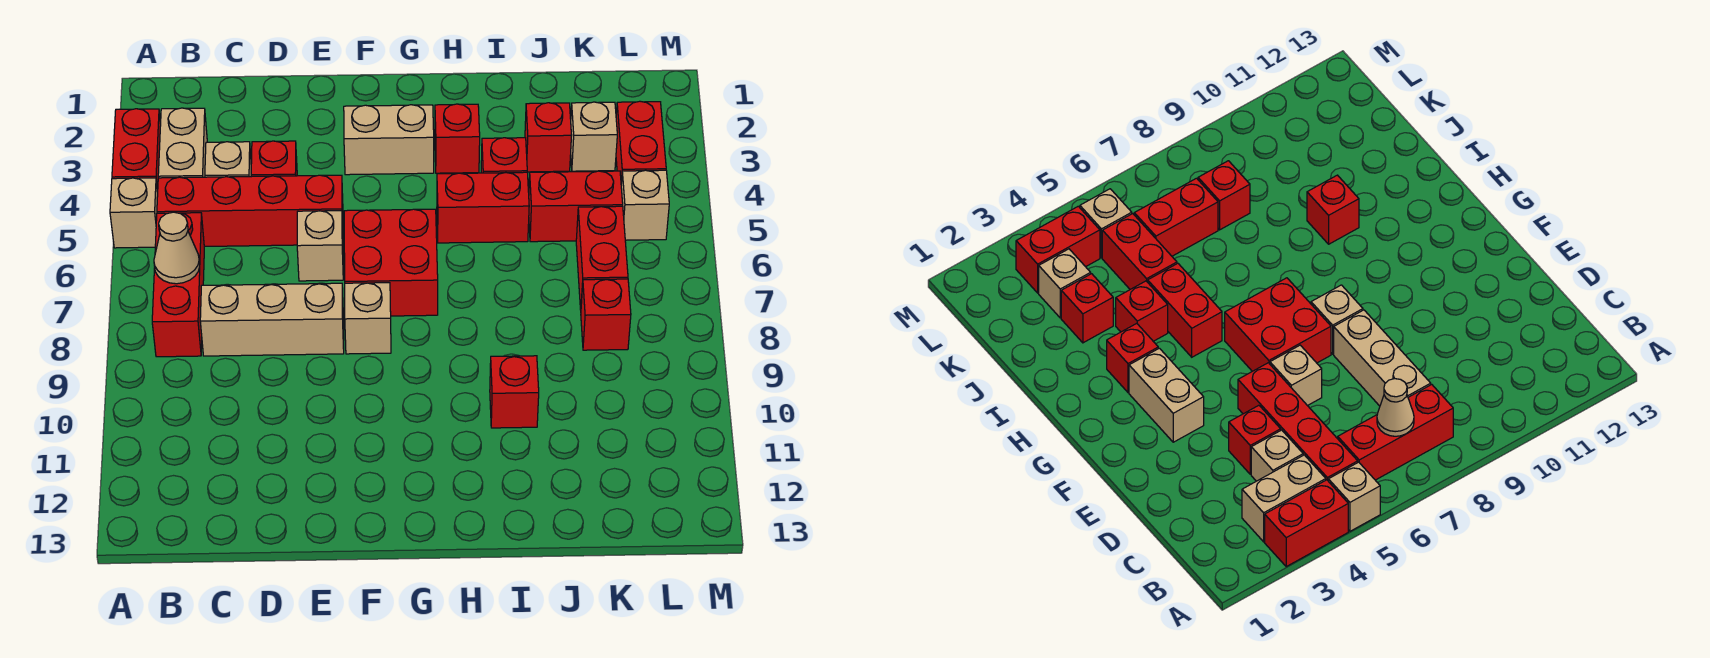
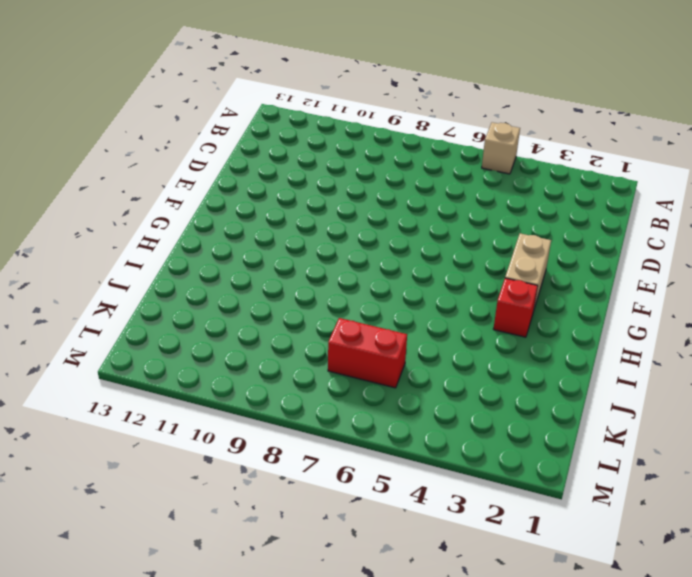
none -> red brick A3:A4 level 1
none -> tan brick B3:B4 level 1
none -> red brick B5:E5 level 1

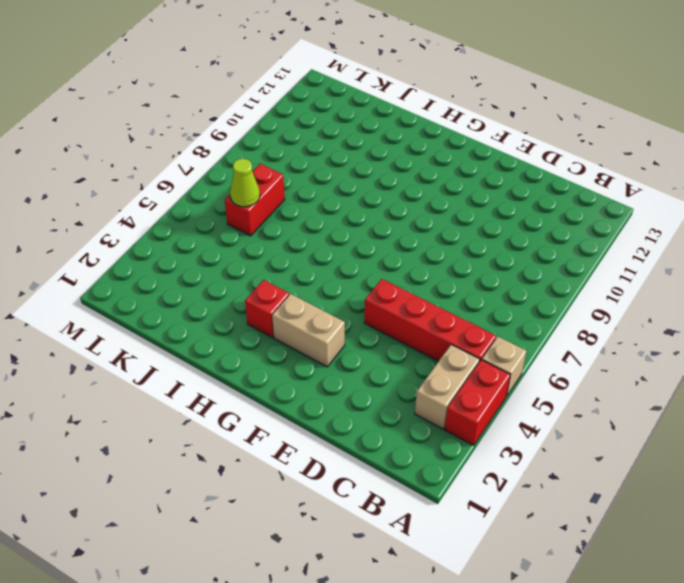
lime cone K6 level 2 -> none
none -> red brick B6:B8 level 1
none -> tan brick C4 level 1
none -> tan brick C8:E8 level 1

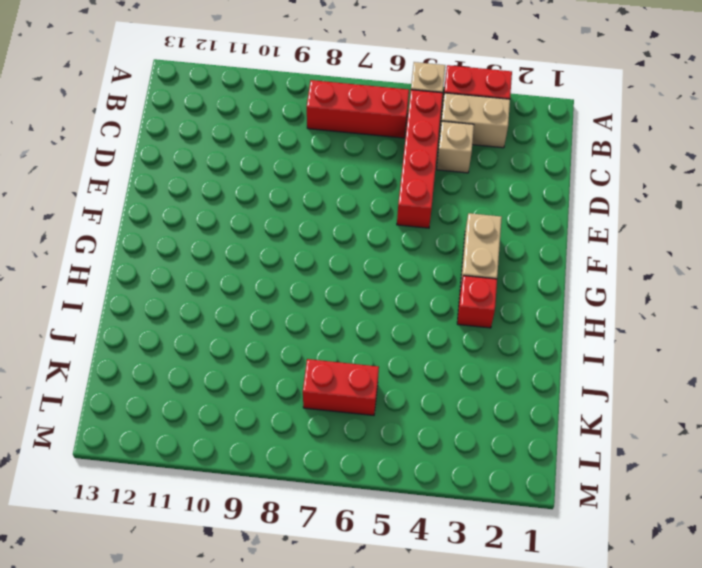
none -> tan brick C8:E8 level 1
none -> red brick D4 level 1
none -> tan brick E6 level 1

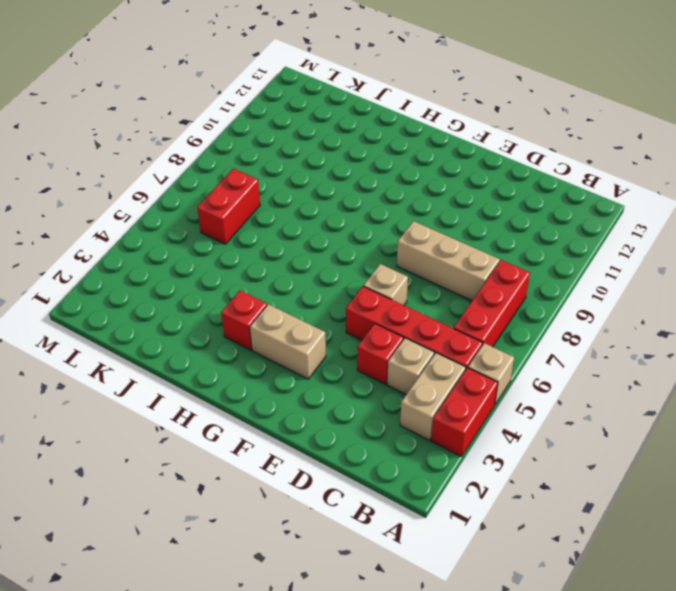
none -> red brick F6:G7 level 1
none -> tan brick F8 level 1
none -> red brick H5:I5 level 1

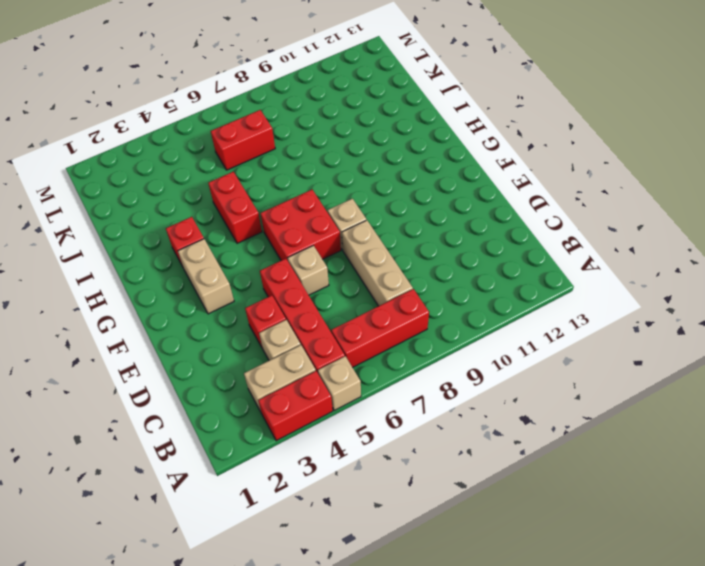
none -> red brick I4 level 1
none -> red brick I10 level 1
none -> red brick J3 level 1

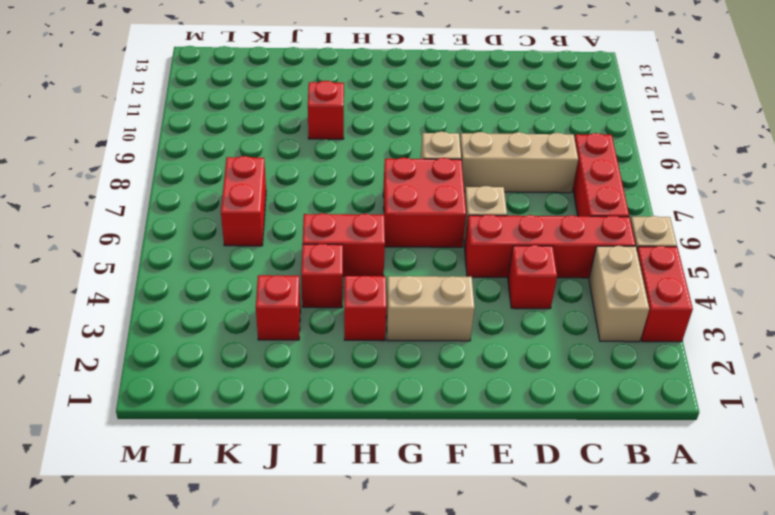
none -> tan brick C4 level 1
none -> red brick J5:K5 level 1
none -> tan brick K3 level 1

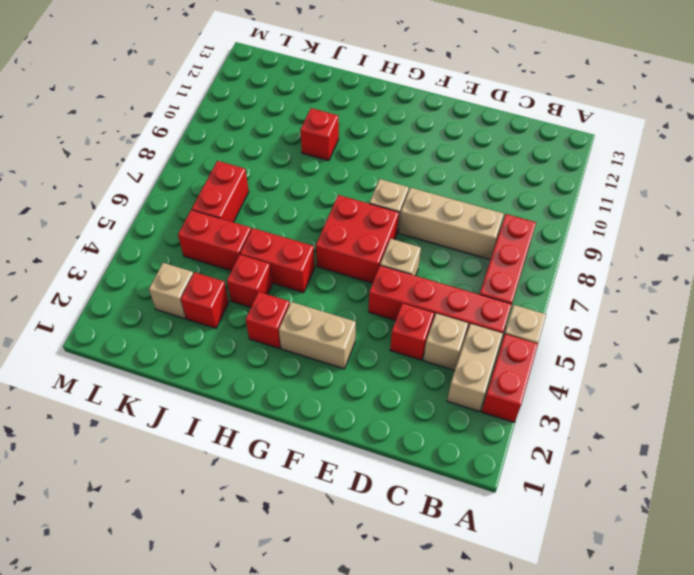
none -> red brick K8 level 1
none -> red brick L3:L4 level 1
none -> tan brick L5 level 1

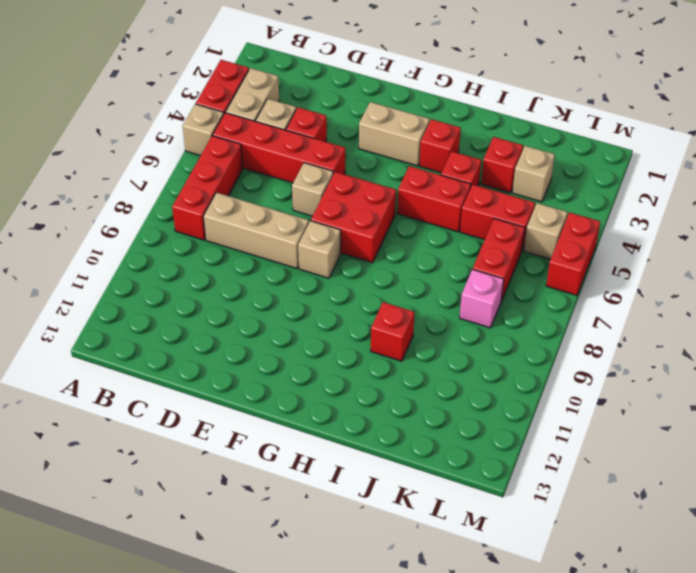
pink brick K8 level 1 -> red brick K8 level 1
red brick M5:M6 level 1 -> red brick L3:L4 level 1
none -> tan cone B7 level 2

